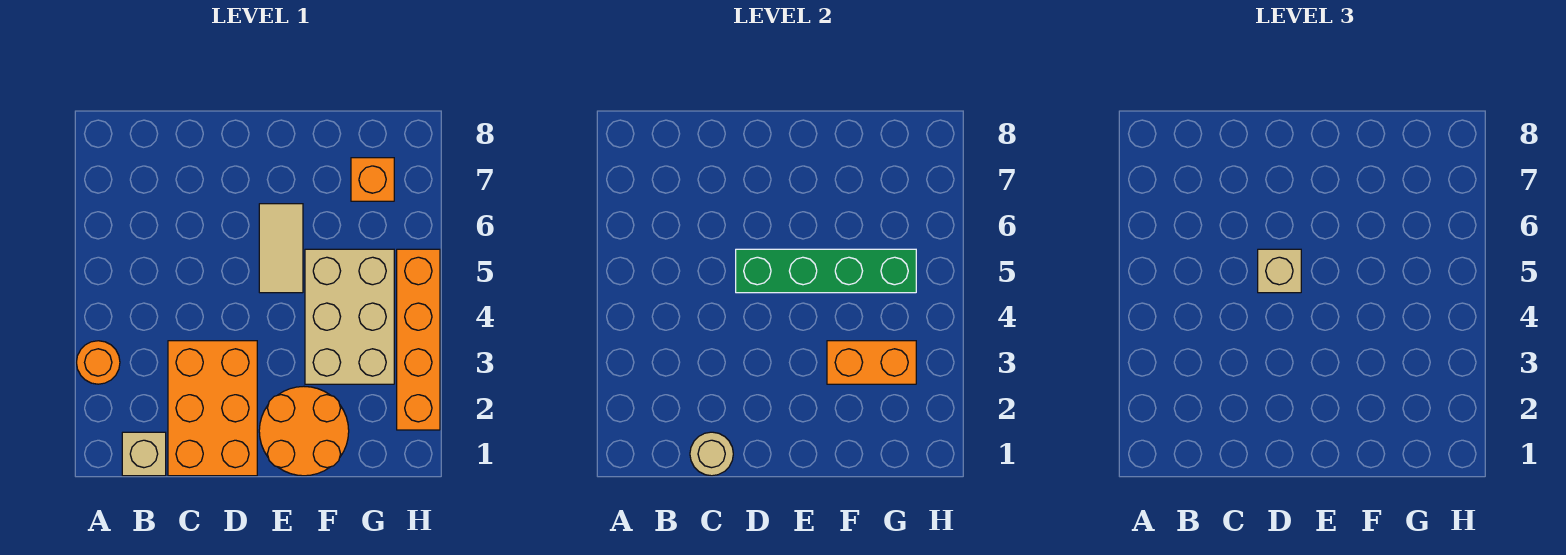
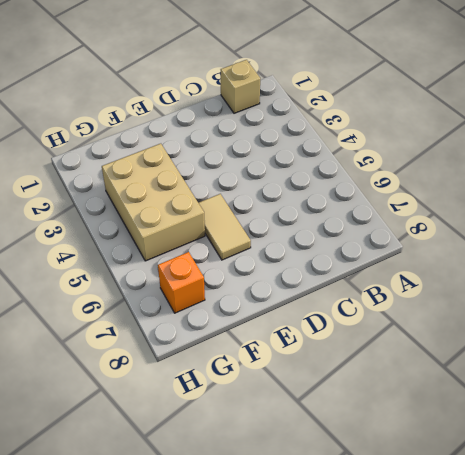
none -> orange round brick A3 level 1
none -> orange brick C1:D3 level 1
none -> orange round brick E1:F2 level 1

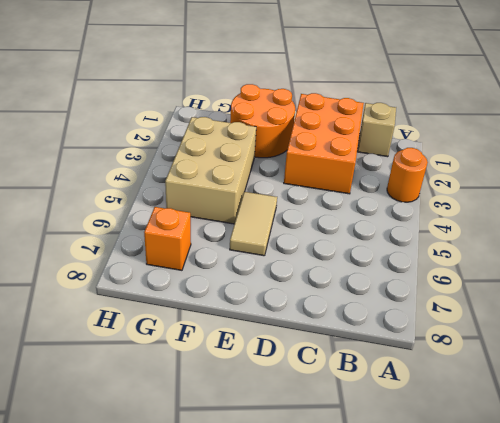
none -> orange brick H2:H5 level 1
none -> tan round brick C1 level 2
none -> green brick D5:G5 level 2

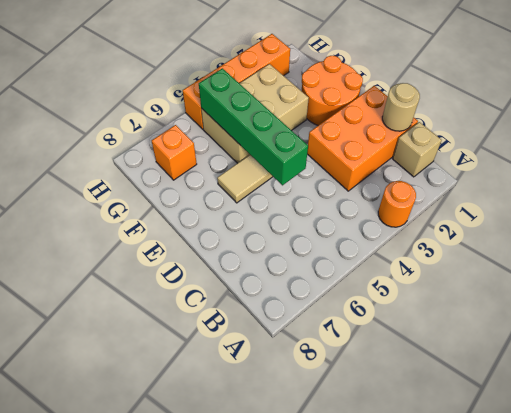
none -> orange brick F3:G3 level 2
none -> tan brick D5 level 3

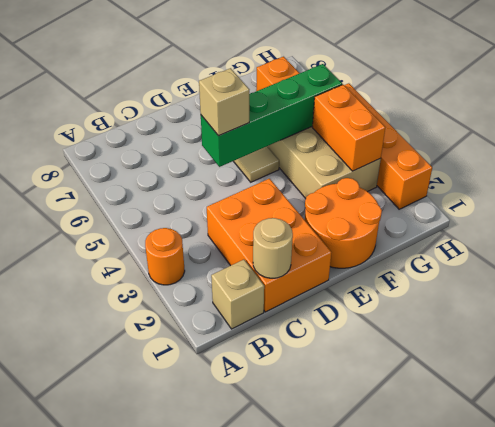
orange brick G3:G4 level 2 -> orange brick F3:G3 level 2

